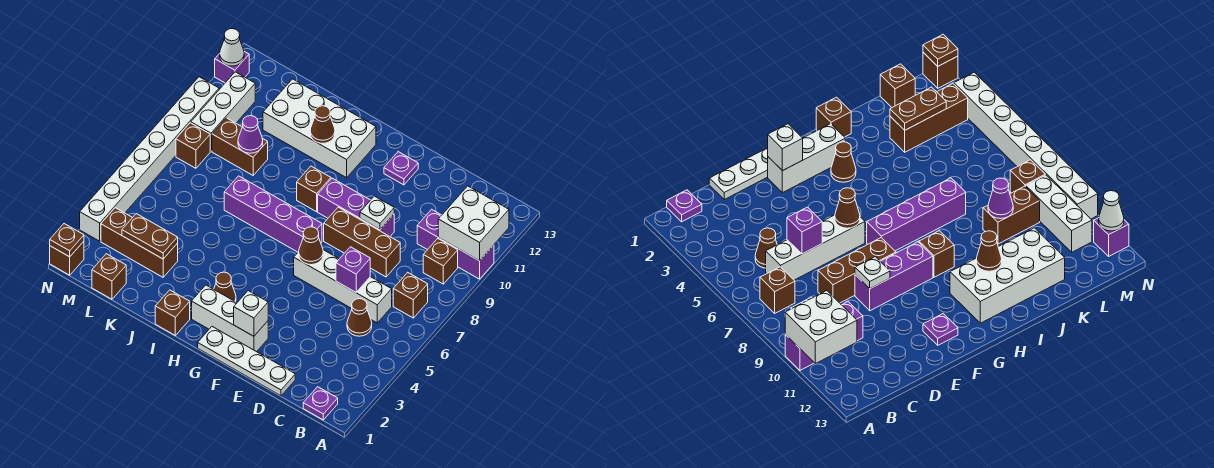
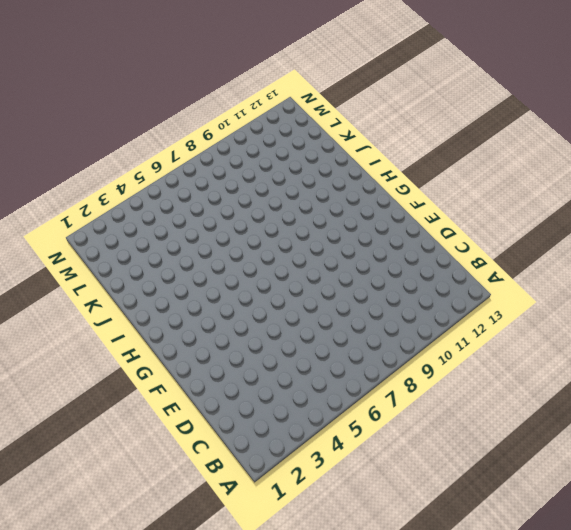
none -> purple brick A10:C10 level 1
none -> purple plate B1 level 1
none -> brown brick B7 level 1
none -> brown brick B9 level 1

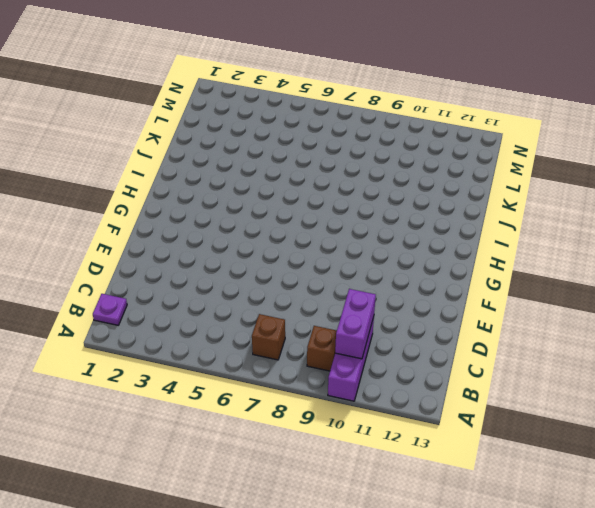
purple brick B10:C10 level 2 -> white brick A10:B11 level 2
none -> brown cone C5 level 1
none -> white brick C6:F6 level 1
none -> white plate D1:G1 level 1
none -> brown brick D8:F8 level 1

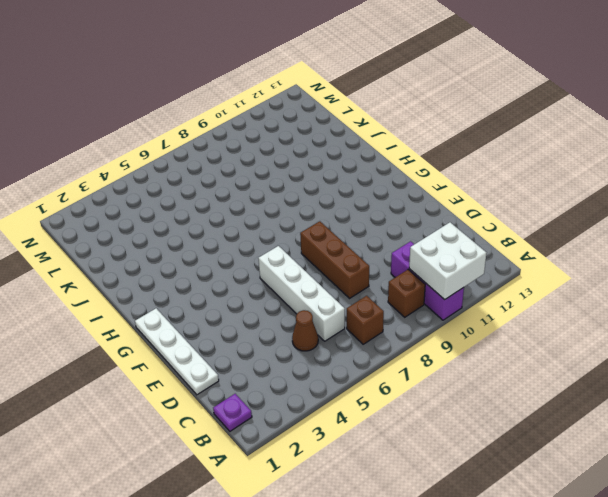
none -> purple brick E9:G9 level 1
none -> white brick F2:H2 level 1
none -> purple plate F12 level 1
none -> purple brick G7:J7 level 1

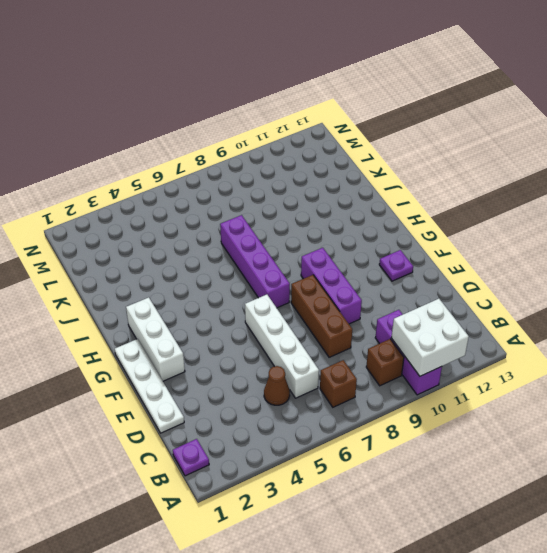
none -> brown cone H3 level 1
none -> brown brick H9 level 1
none -> white brick H11:K12 level 1
none -> brown brick I1 level 1

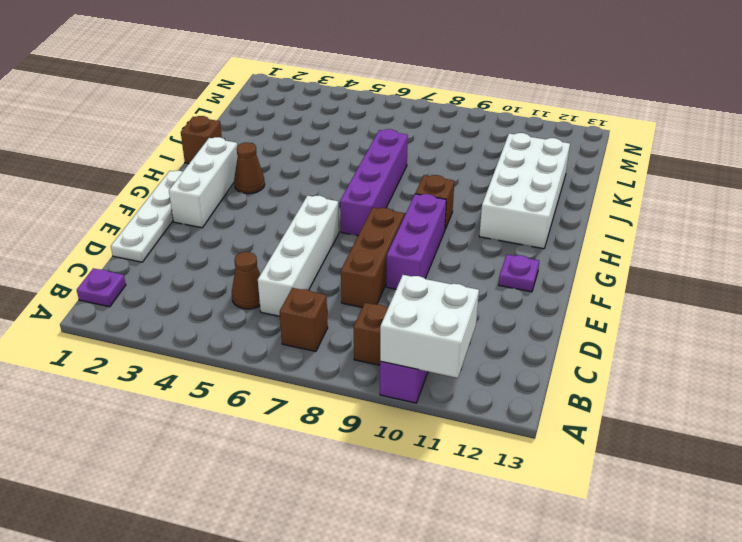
none -> brown brick K3:M3 level 1
none -> brown brick K9:L9 level 1
none -> brown brick L1 level 1
none -> brown brick M8 level 1

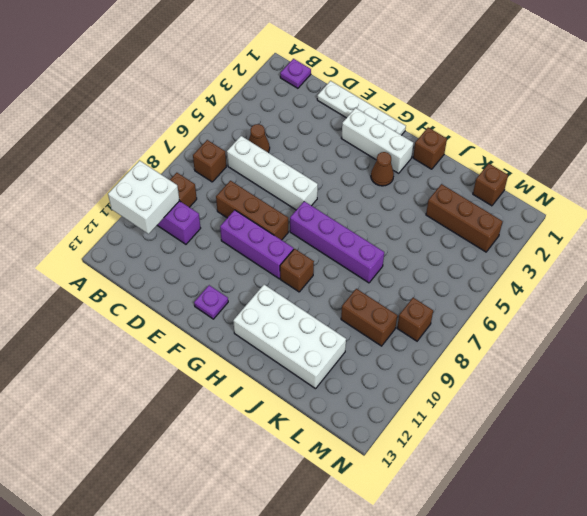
none -> white brick M9:M11 level 1
none -> brown brick N1 level 1
none -> white brick N3:N10 level 1
none -> purple brick N12 level 1

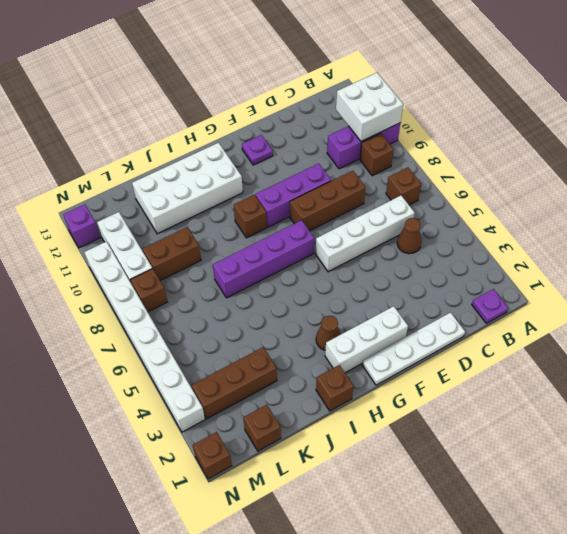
none -> purple brick D6 level 2
none -> white plate E9 level 2
none -> white brick F2 level 2
none -> brown cone F6 level 2

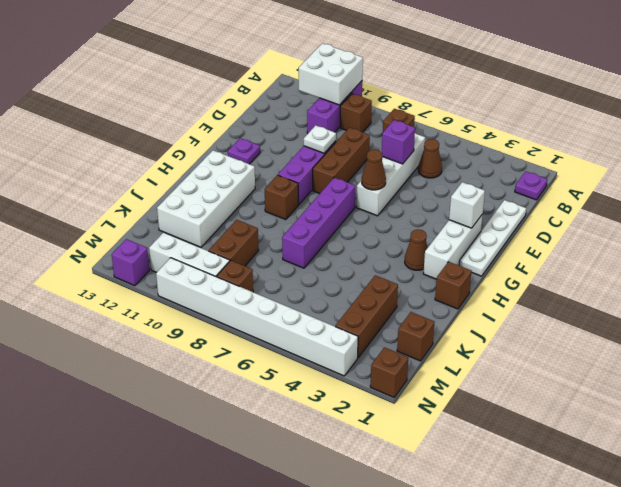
none -> brown cone I11 level 2
none -> brown plate K3:L3 level 2
none -> purple cone K9 level 2
none -> brown plate N1 level 2

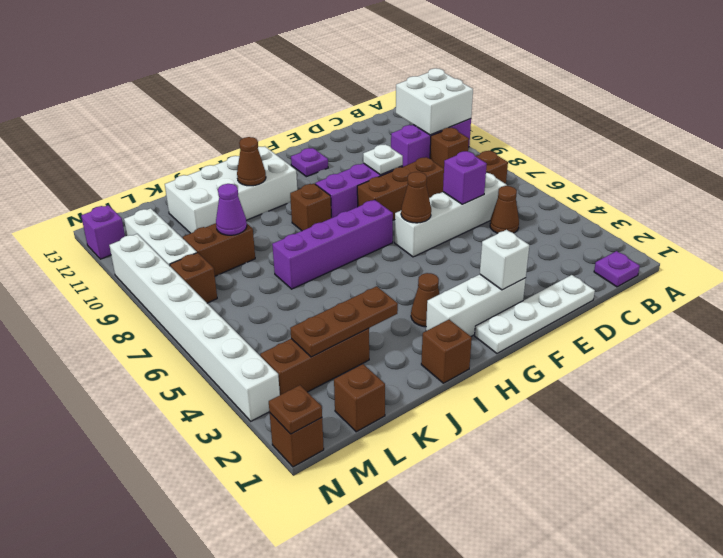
brown plate J3:L3 level 2 -> brown plate K3:L3 level 2
none -> white cone N12 level 2

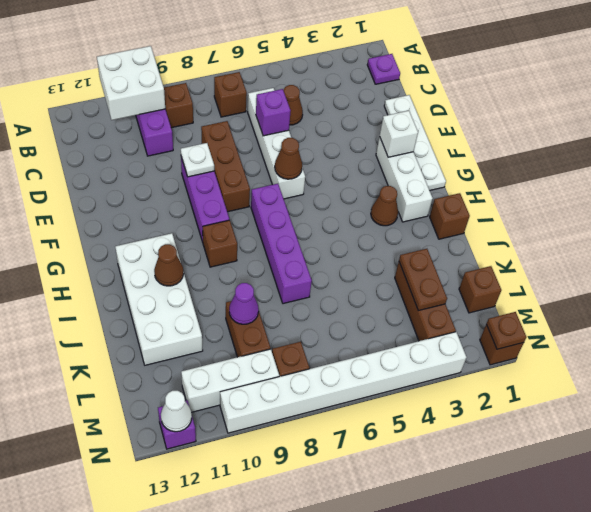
none -> purple plate F12 level 1

